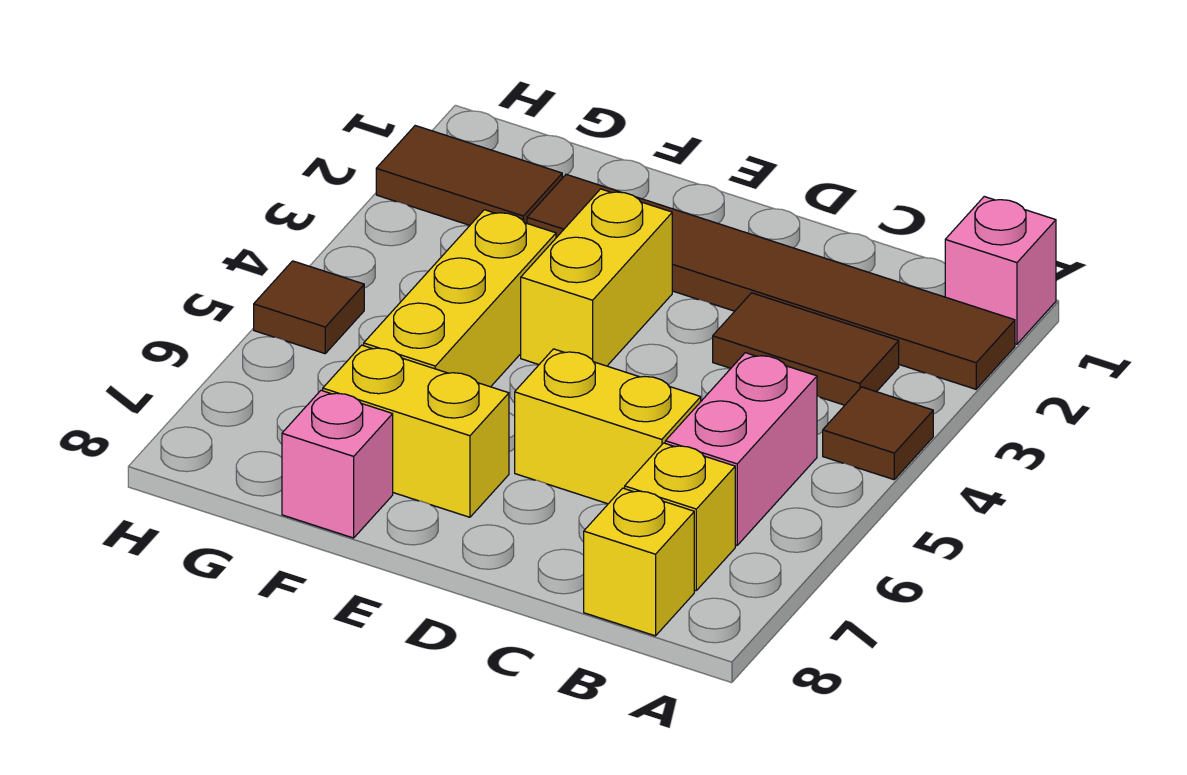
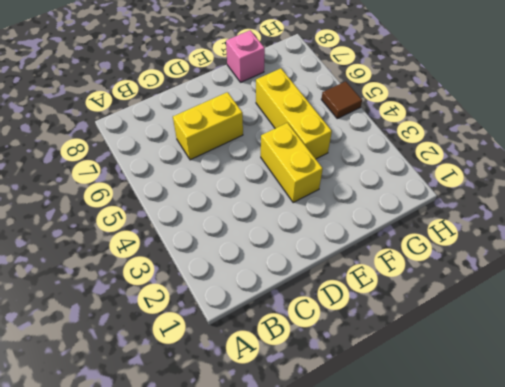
none -> pink brick A1 level 1
none -> brown tile A2:F2 level 1
none -> brown tile A4 level 1

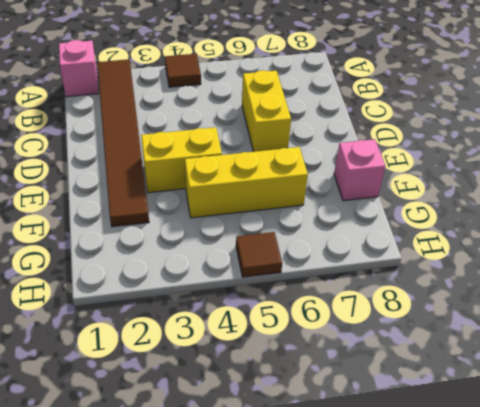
none -> brown tile B3:C3 level 1
none -> pink brick B5:B6 level 1
none -> yellow brick B7 level 1

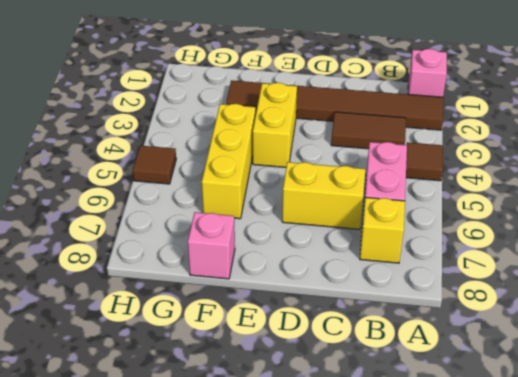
none -> yellow brick B8 level 1
none -> yellow brick E7:F7 level 1
none -> brown tile G2:H2 level 1

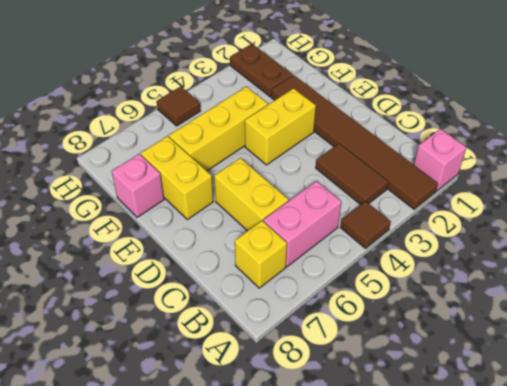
brown plate G2:H2 level 1 -> brown tile G2:H2 level 1
none -> yellow brick B8 level 1

